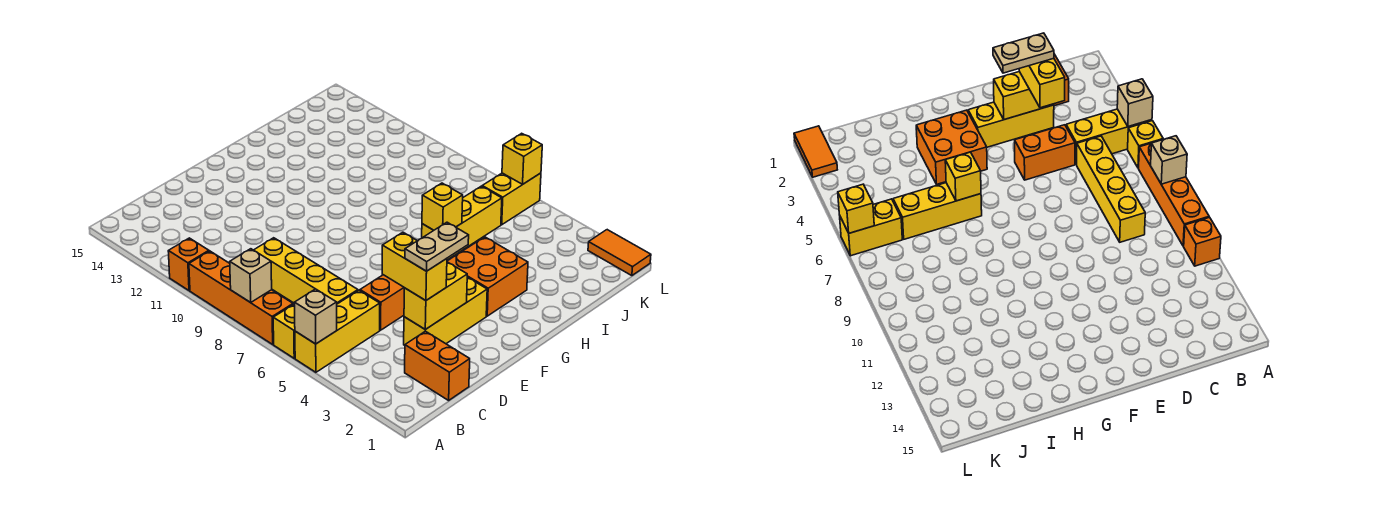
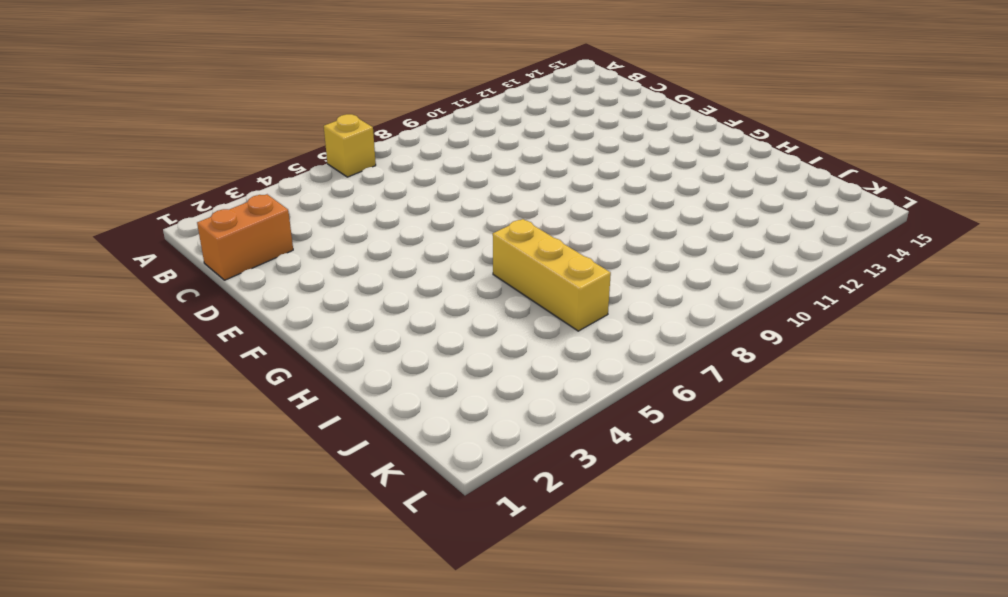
none -> yellow brick A5:C5 level 1
none -> orange brick A7:A10 level 1
none -> orange brick A11 level 1

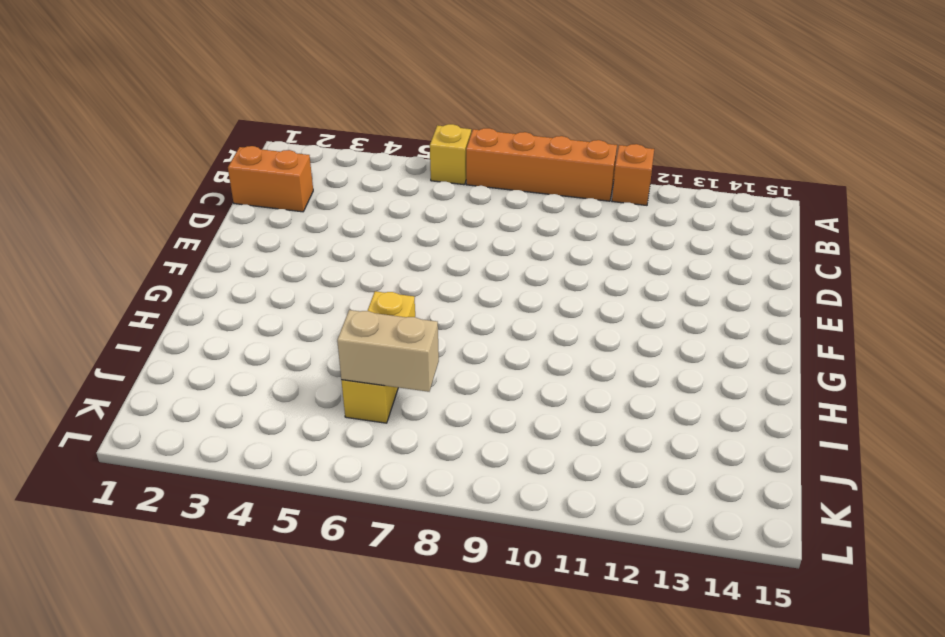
tan brick J6:J7 level 2 -> none
none -> yellow brick A5:C5 level 1
none -> yellow brick C6:C9 level 1
none -> yellow brick D3:F3 level 1

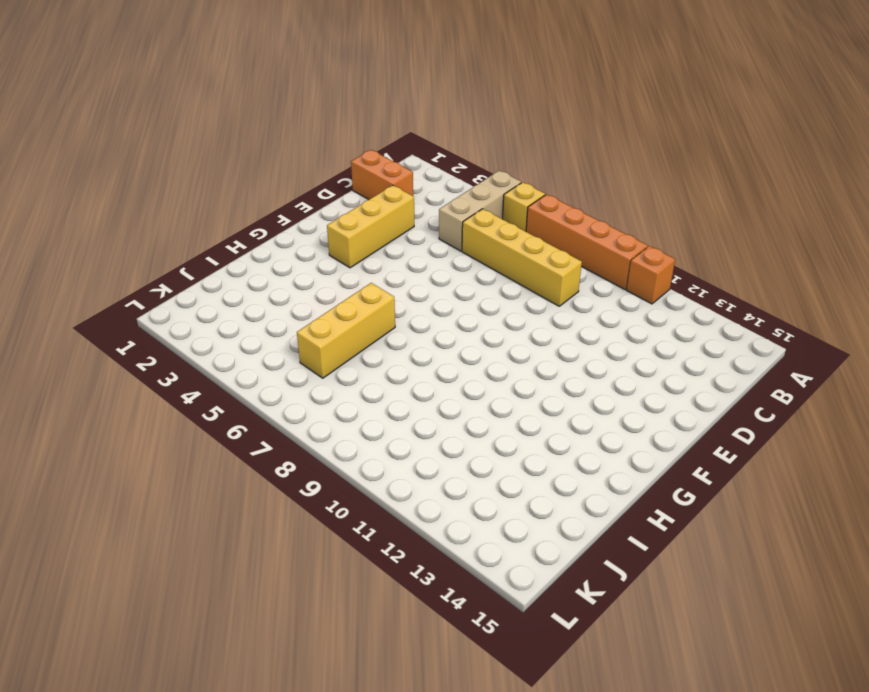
tan brick A5:C5 level 1 -> yellow brick A5:C5 level 1
none -> orange brick D5:E5 level 1
none -> orange brick G3:H4 level 1
none -> yellow brick K6:L6 level 1

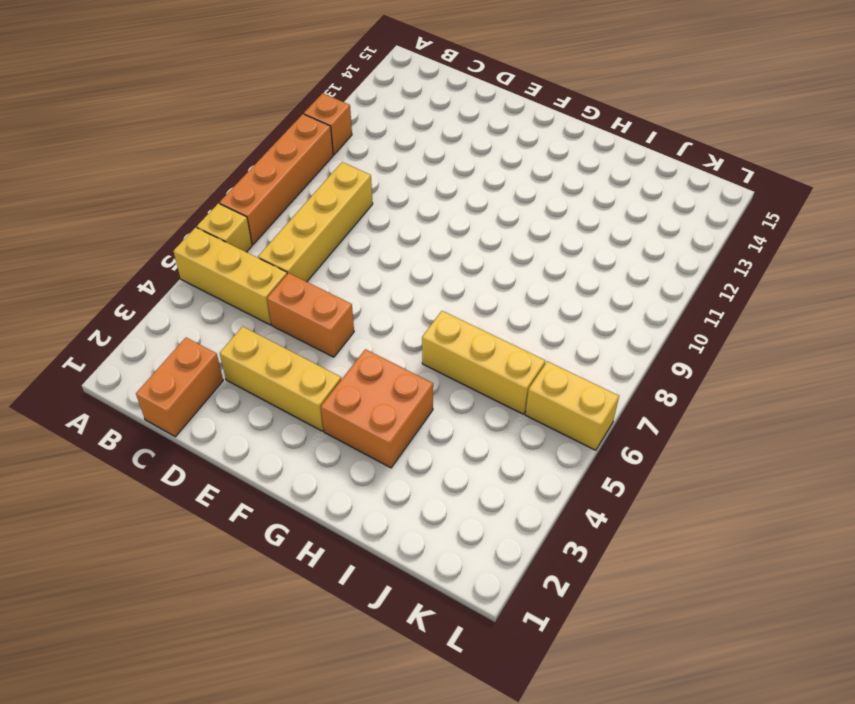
none -> orange tile L1:L2 level 1
none -> tan brick A5 level 2
none -> tan brick A8 level 2

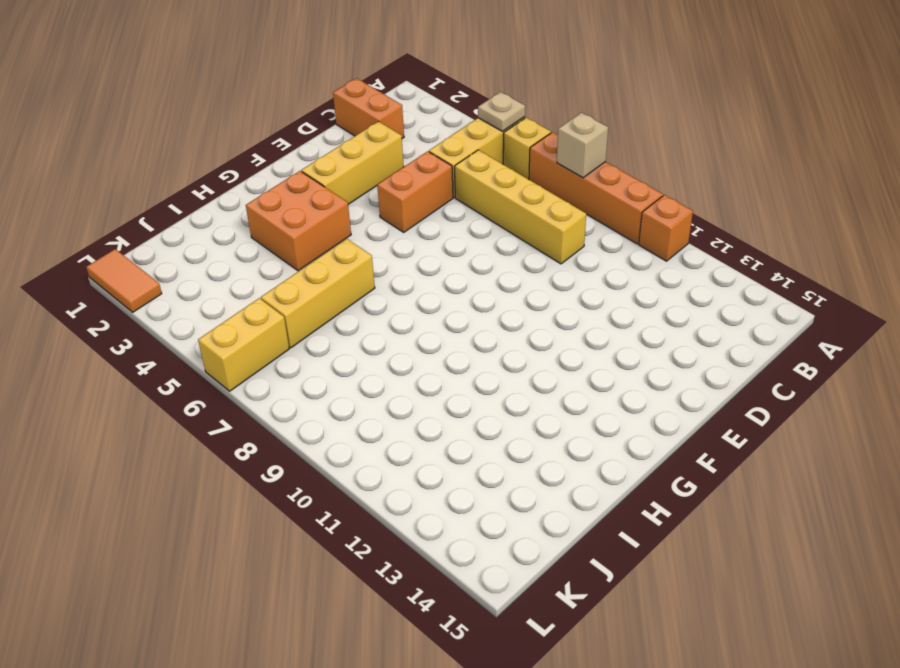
tan plate A5 level 2 -> tan brick A5 level 2
none -> yellow brick D3:E3 level 2
none -> yellow brick H6 level 2
none -> yellow brick L6 level 2

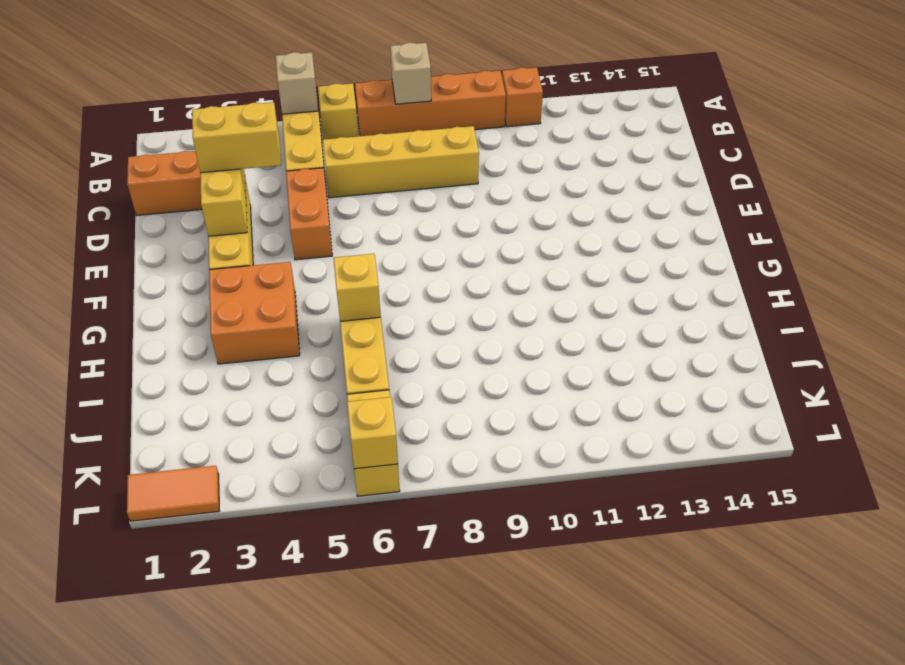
none -> tan plate D3:E3 level 4

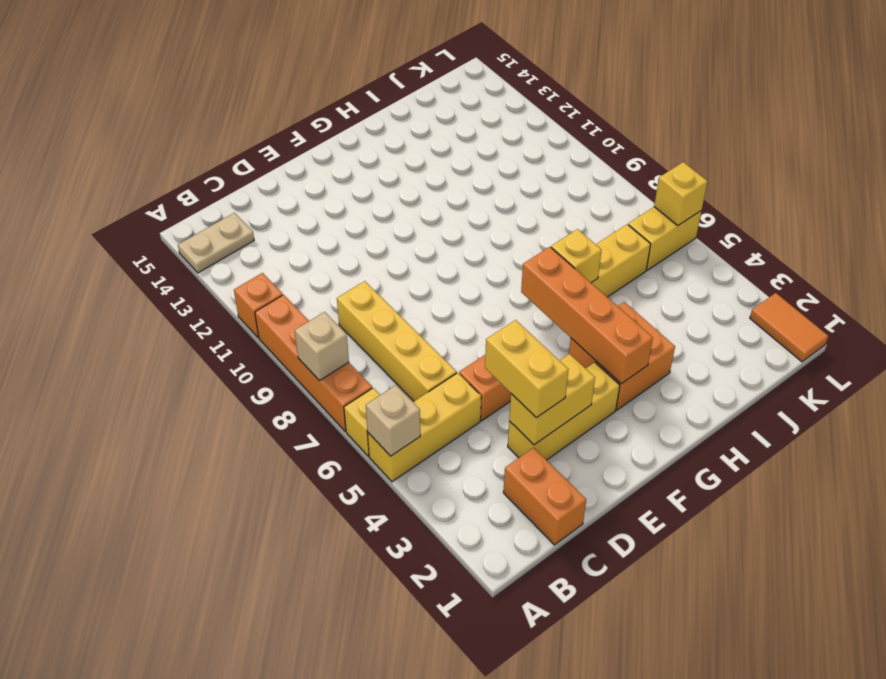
tan plate A14:B14 level 1 -> tan plate D3:E3 level 4
orange brick G3:G6 level 2 -> none

